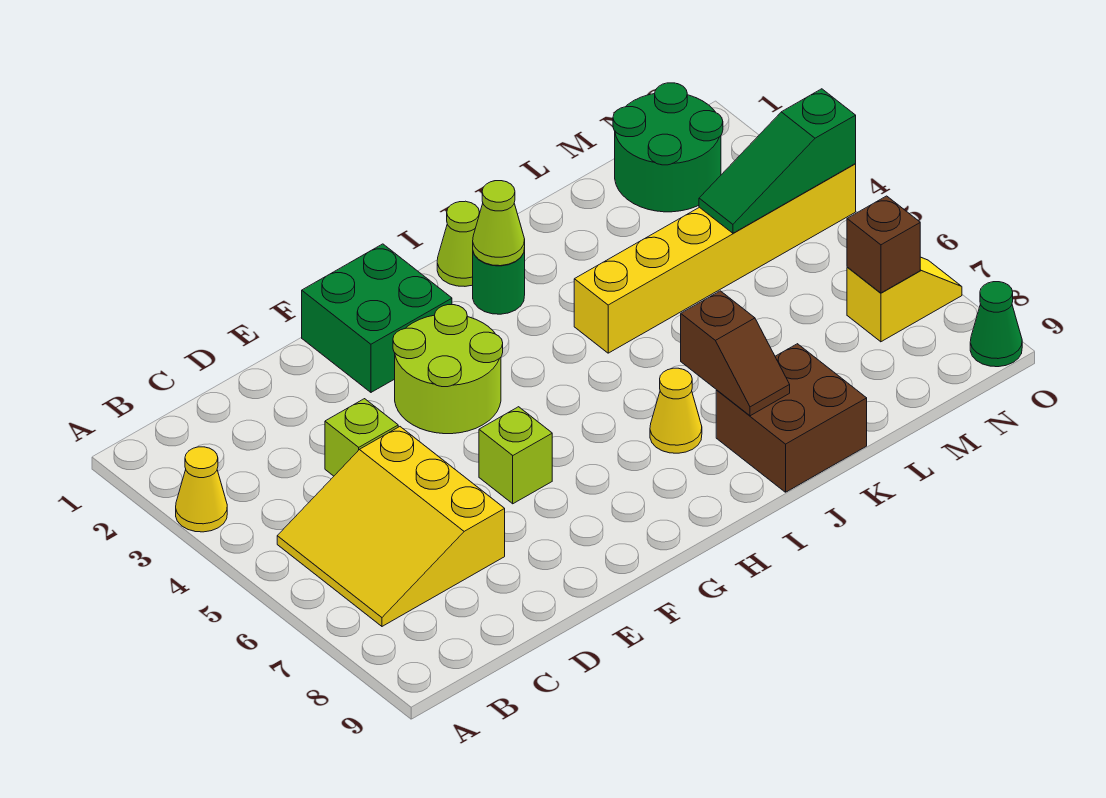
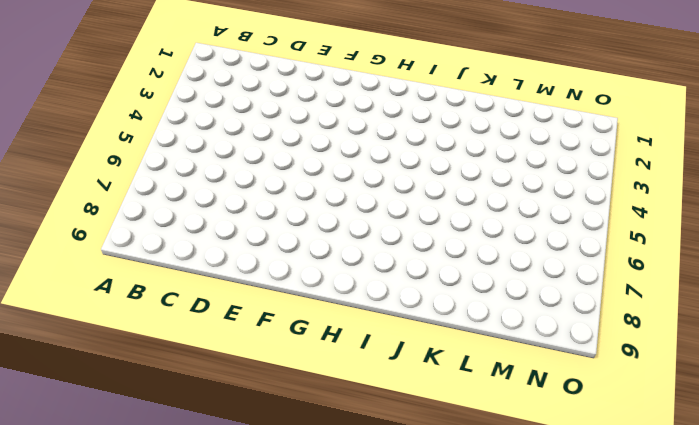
none -> yellow cone A3 level 1
none -> yellow slope B5:D7 level 1 top D
none -> lime brick D4 level 1

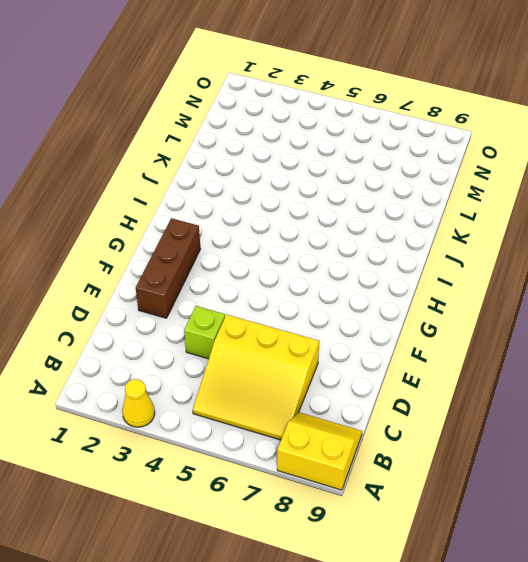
yellow slope A8:B9 level 1 top A -> none
brown brick E2:G2 level 1 -> green brick F1:G2 level 1
none -> lime round brick F3:G4 level 1
none -> lime brick F6 level 1
none -> lime cone I1 level 1

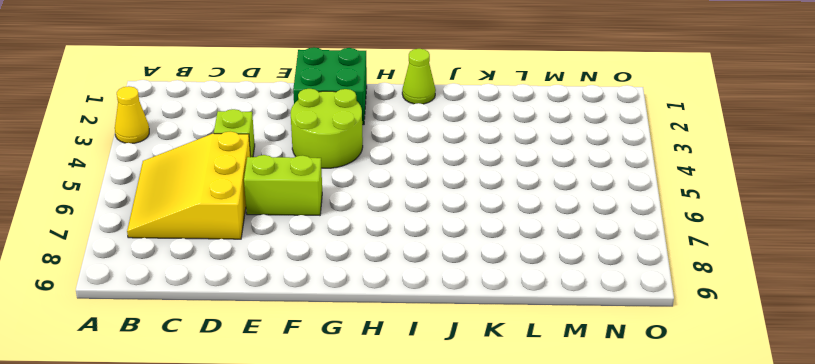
lime brick E6:F6 level 1 -> lime brick F6 level 1
none -> green round brick I2 level 1
none -> yellow cone I7 level 1
none -> yellow brick J4:O4 level 1

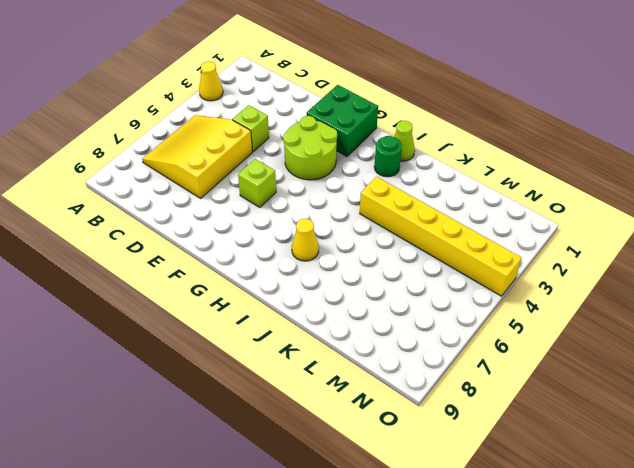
none -> brown brick J8:K9 level 1
none -> green round brick M1:N2 level 1
none -> yellow slope N7:O7 level 1 top N

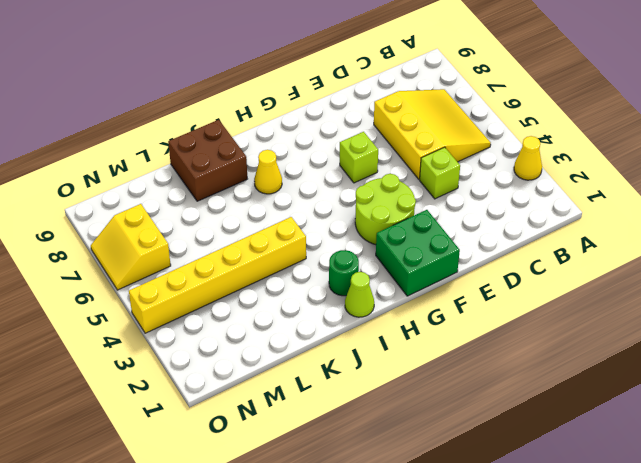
yellow slope N6:O7 level 1 top N -> yellow slope N7:O7 level 1 top N
none -> green round brick M1:N2 level 1
none -> green cone O9 level 1
none -> lime cone I2 level 2

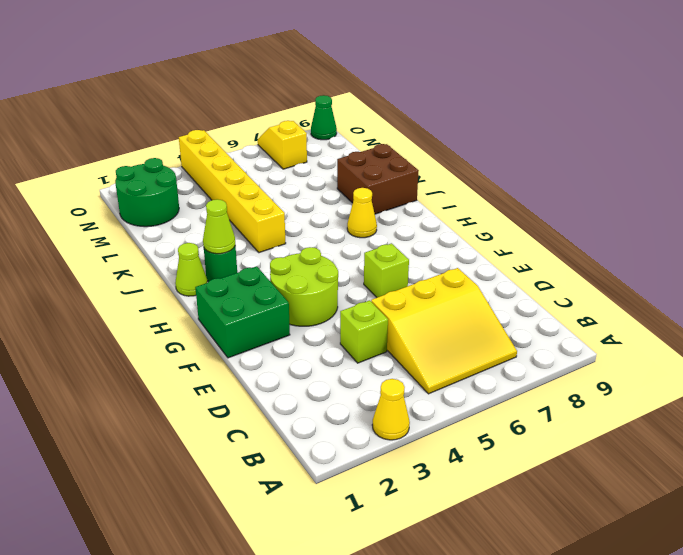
none -> brown slope J7:J8 level 2 top 7
none -> green slope M4:O4 level 2 top O
none -> brown brick N7 level 2

